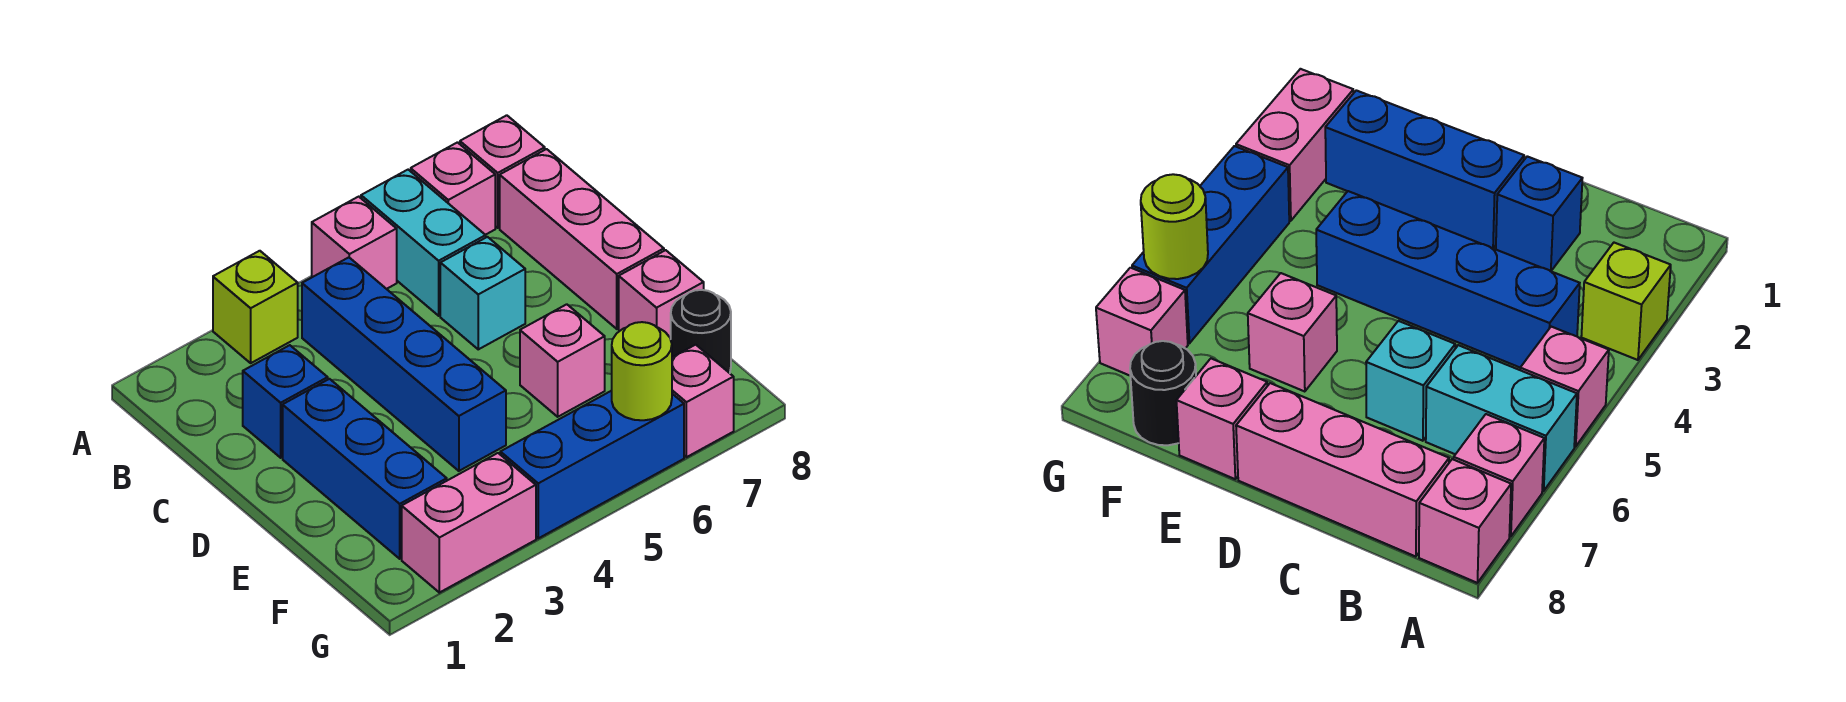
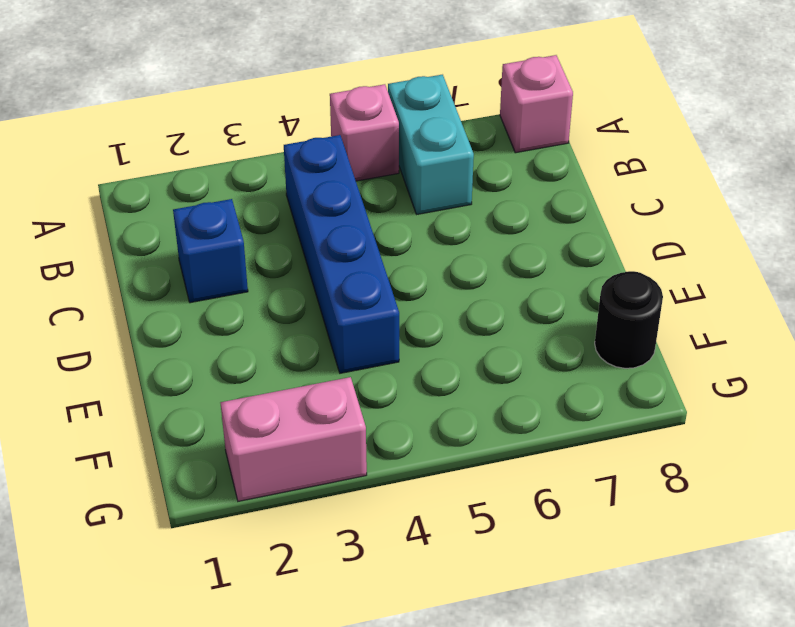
none -> lime brick A3 level 1
none -> pink brick A7 level 1
none -> pink brick B8:D8 level 1

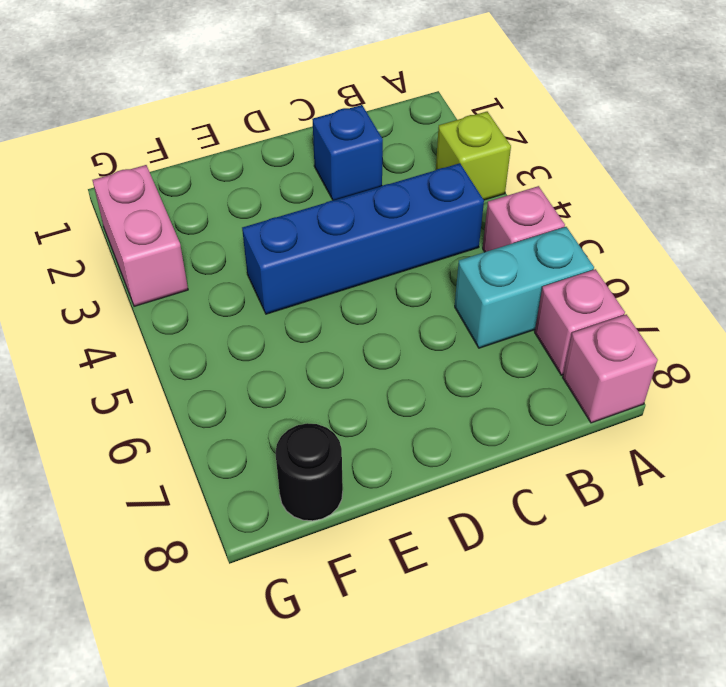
none -> pink brick B8:D8 level 1
none -> cyan brick C6 level 1
none -> blue brick D2:F2 level 1

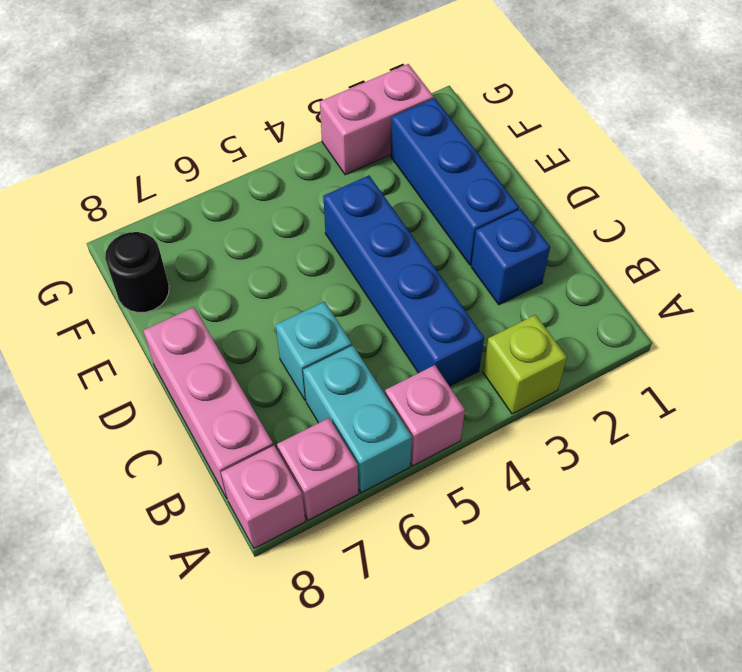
none -> pink brick E6 level 1
none -> pink brick E8 level 1
none -> blue brick G4:G6 level 1

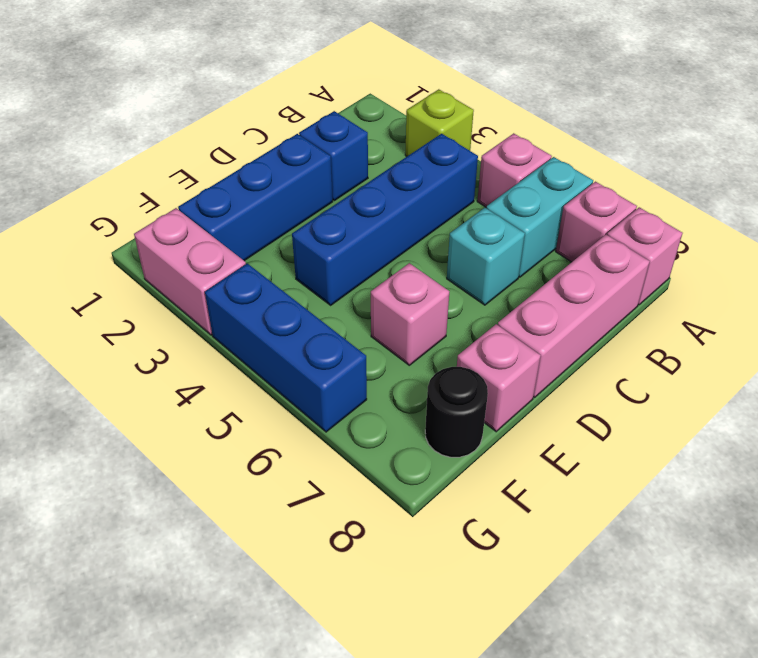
none -> pink brick G7 level 1
none -> lime round brick G6 level 2

